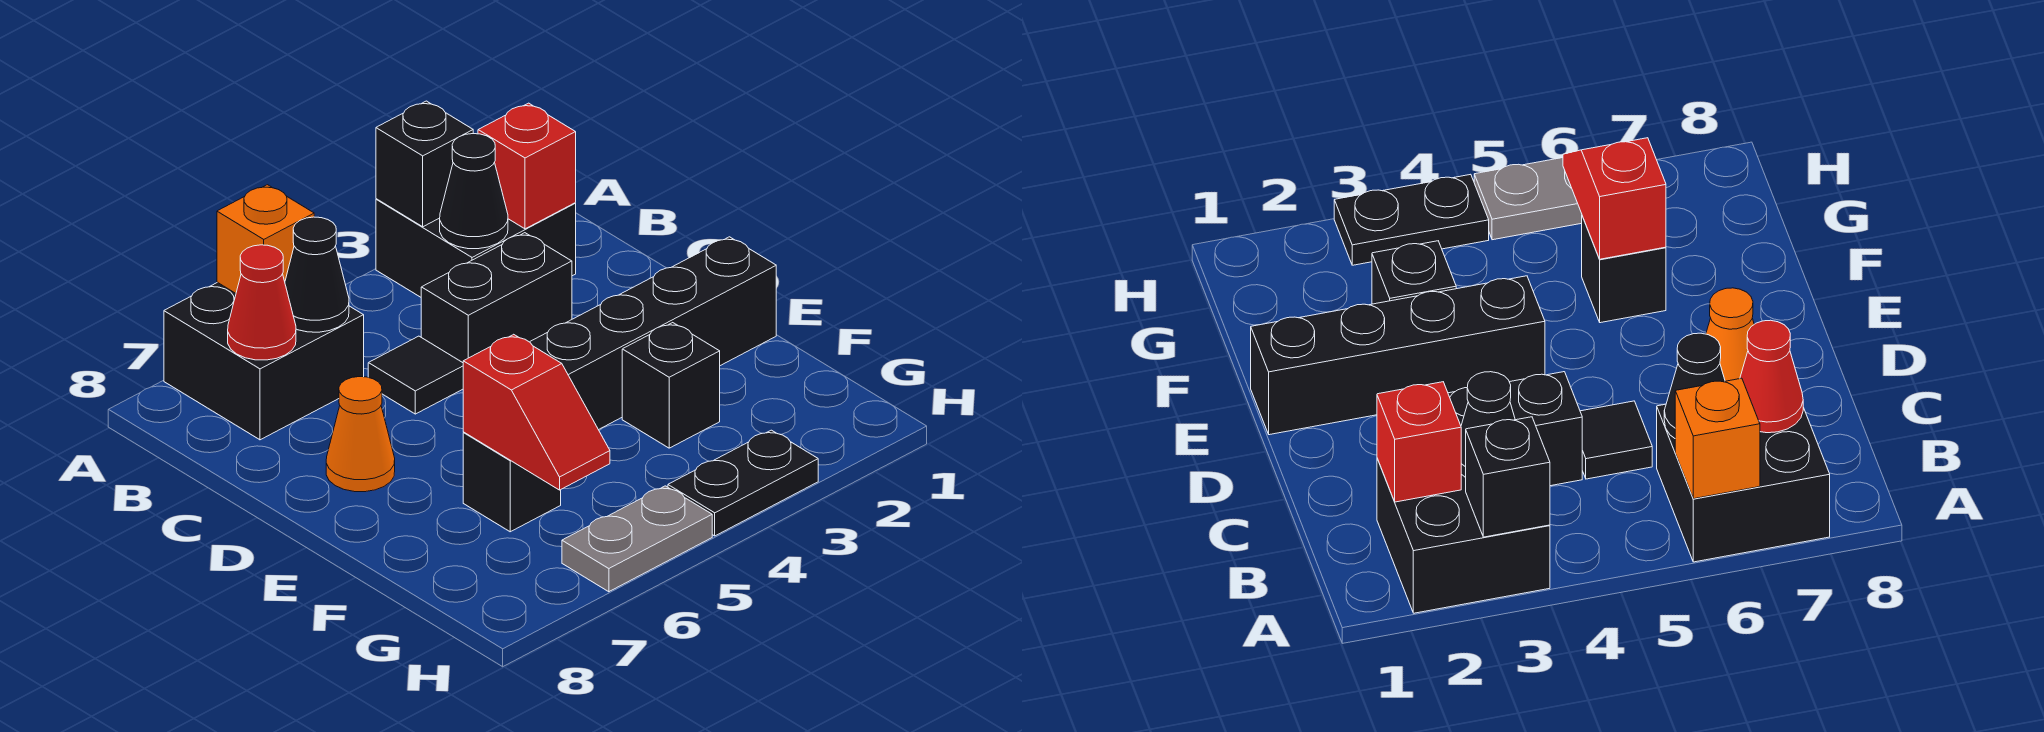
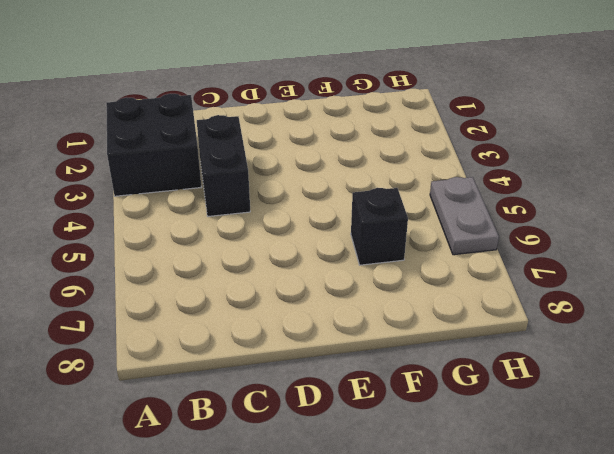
none -> black brick A6:B7 level 1
none -> black tile C5 level 1
none -> orange cone D7 level 1

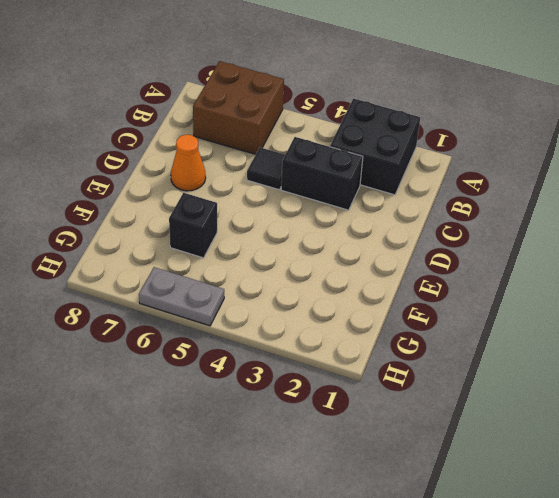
brown brick A6:B7 level 1 -> black brick A6:B7 level 1
none -> black brick E1:E4 level 1
none -> black brick F3 level 1
none -> black plate H3:H4 level 1

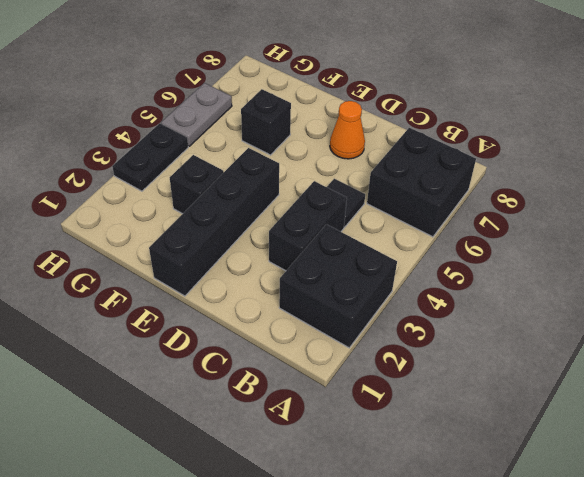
none -> black brick A3 level 2
none -> orange brick A6 level 2
none -> red brick B2 level 2

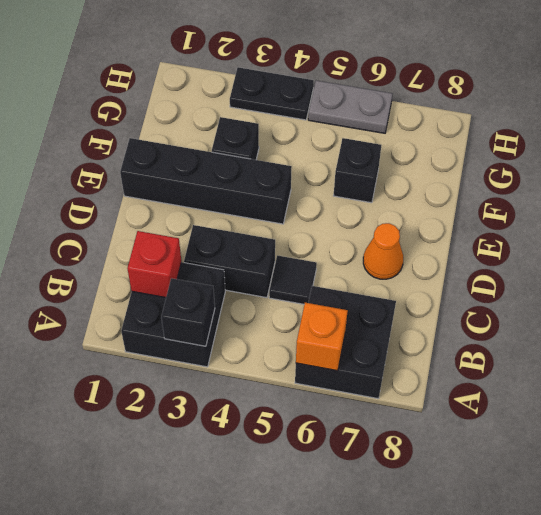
none -> black cone B3 level 2
none -> black cone B6 level 2
none -> red cone B7 level 2

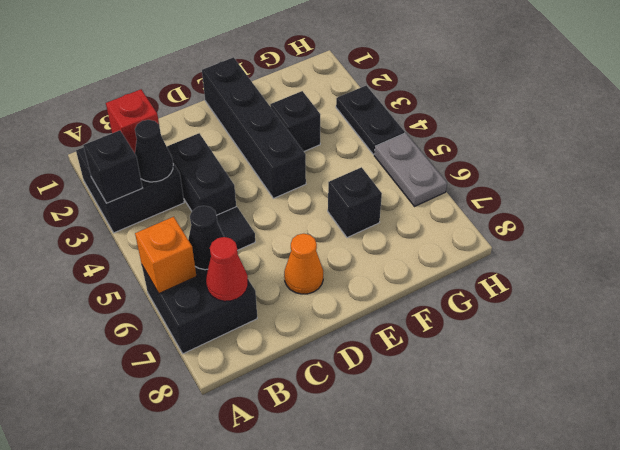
none -> red slope F6:G6 level 2 top F

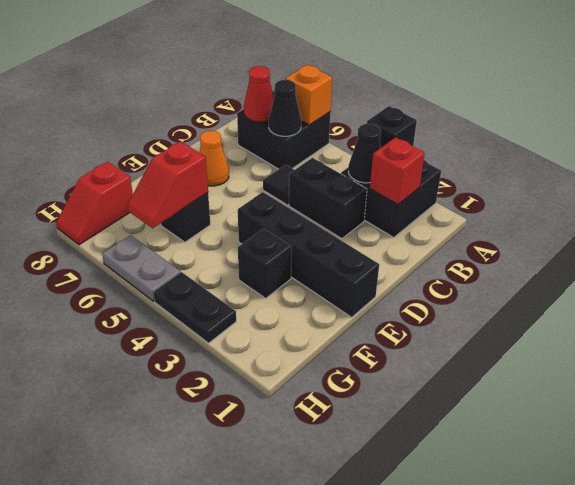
red slope G8:H8 level 1 top G -> none

